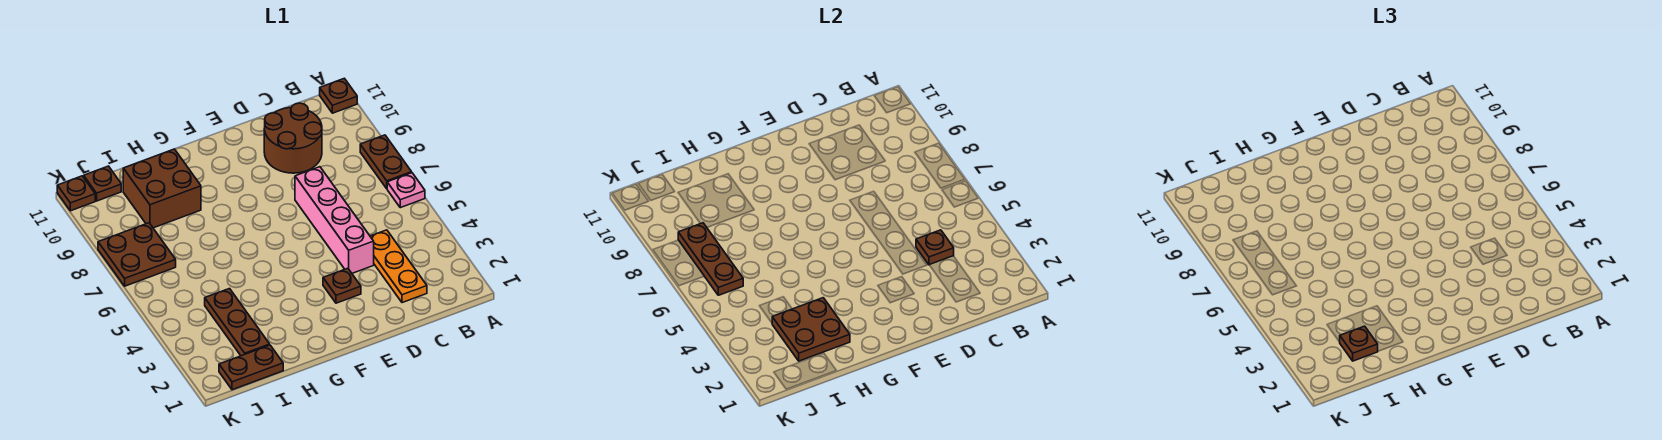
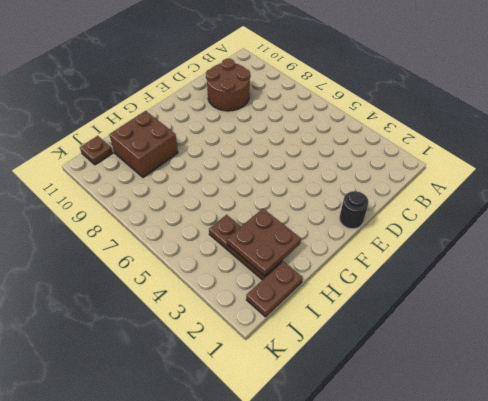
black round brick E1 level 1 -> none
none -> pink plate A6 level 1
none -> brown plate A7:A8 level 1
none -> brown plate A11 level 1

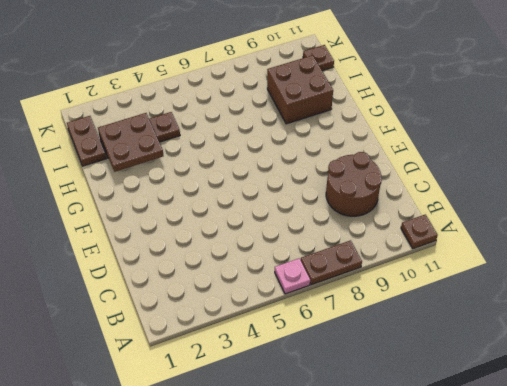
none -> orange plate C2:C4 level 1
none -> pink brick D4:D7 level 1
none -> brown plate E3 level 1

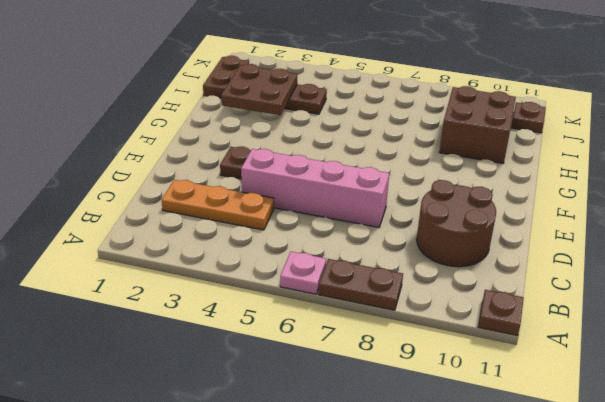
none -> brown plate J7:K8 level 1
none -> brown plate K11 level 1
none -> brown plate C4 level 2

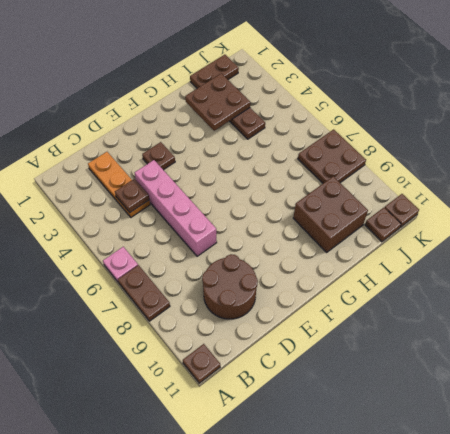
none -> brown plate J6:J8 level 2
none -> brown plate I2 level 3

